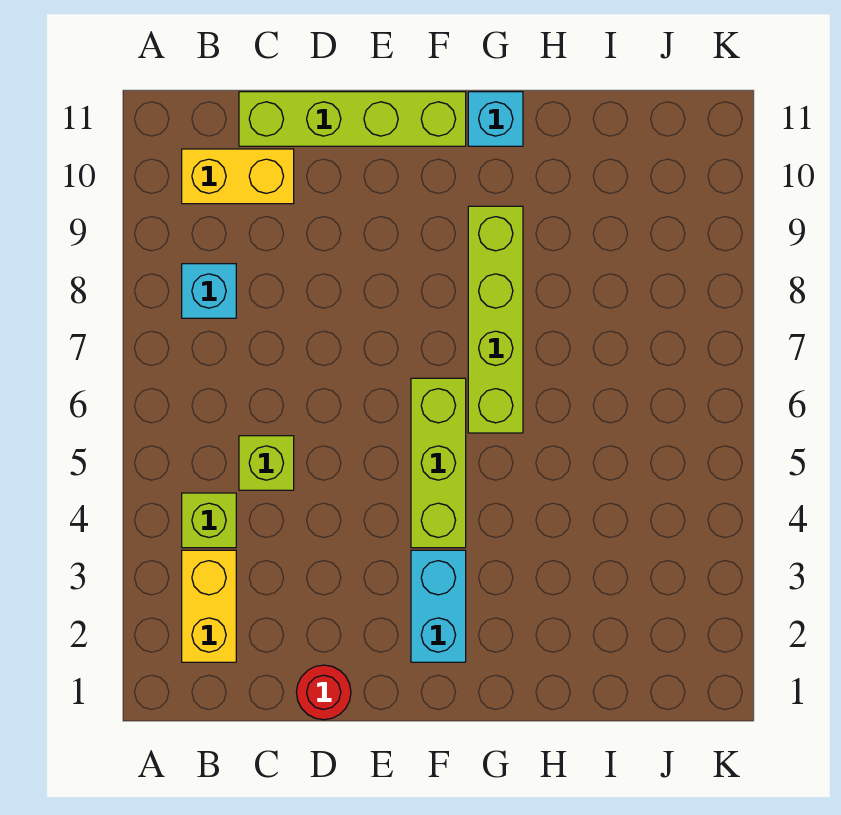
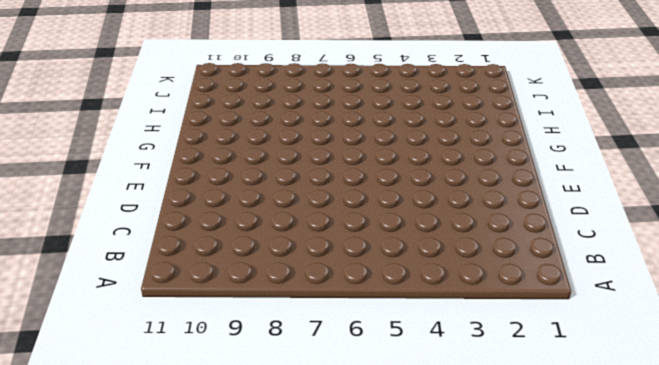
none -> yellow brick B2:B3 level 1
none -> lime brick B4 level 1

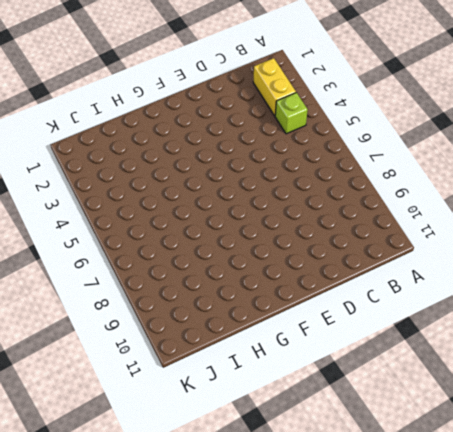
none -> cyan brick B8 level 1
none -> yellow brick B10:C10 level 1

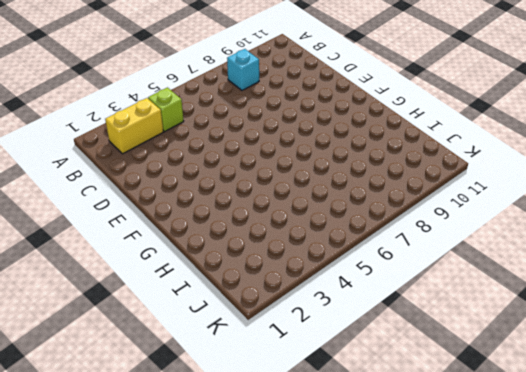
none -> yellow brick B10:C10 level 1
none -> lime brick C5 level 1

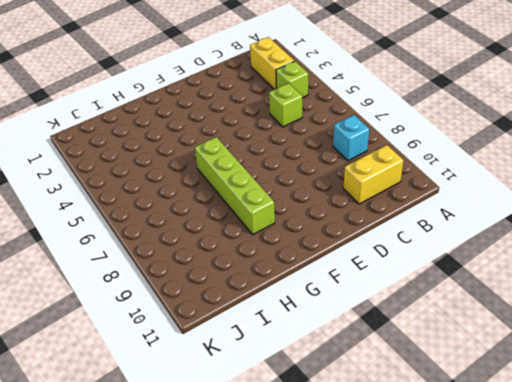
none -> lime brick C11:F11 level 1
none -> red round brick D1 level 1

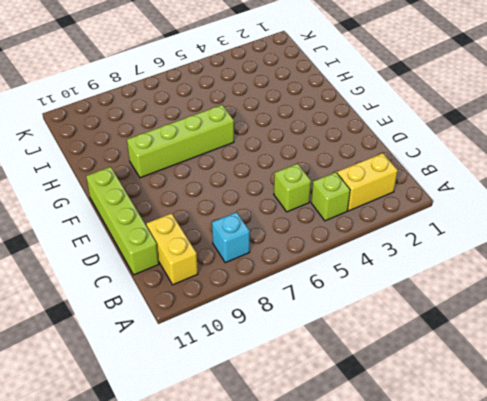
none -> red round brick D1 level 1
none -> cyan brick F2:F3 level 1

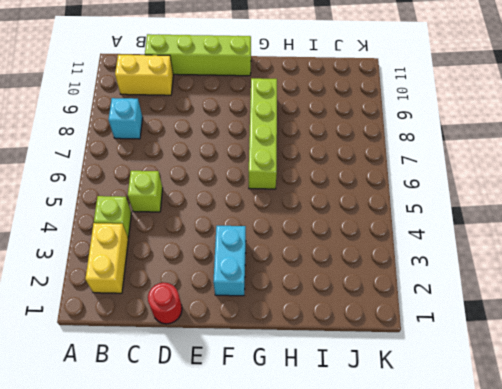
none -> lime brick F4:F6 level 1
none -> cyan brick G11 level 1

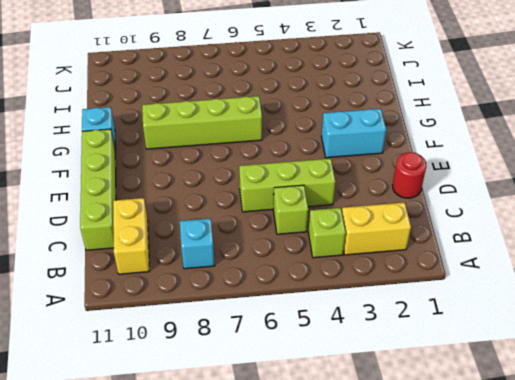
lime brick D4:D6 level 1 -> lime brick F4:F6 level 1

